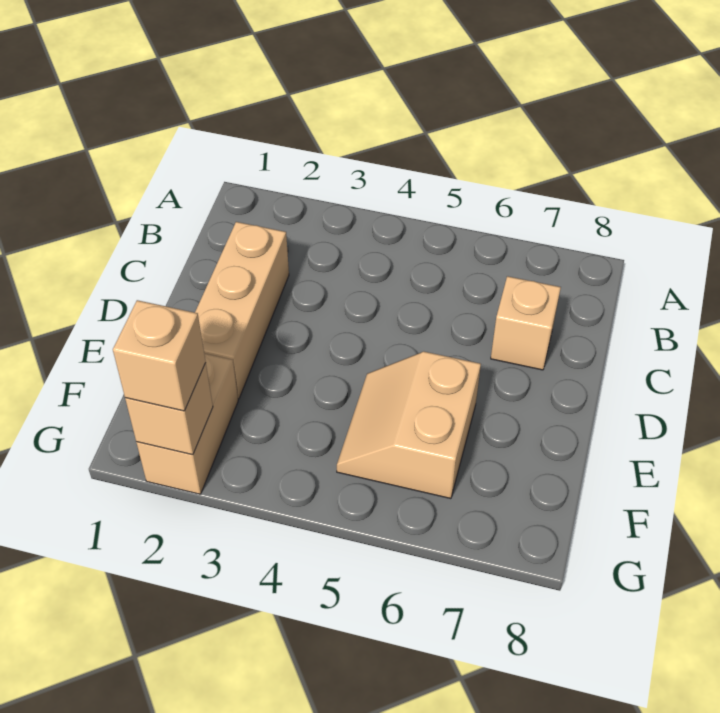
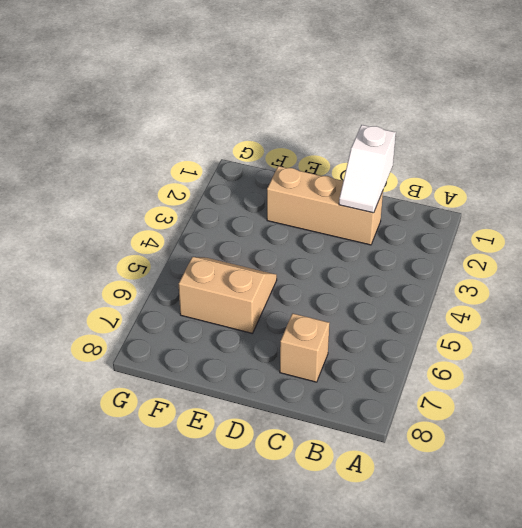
white slope C1:C2 level 2 top 1 -> none
none -> tan brick F2:G2 level 1
none -> tan brick G2 level 2

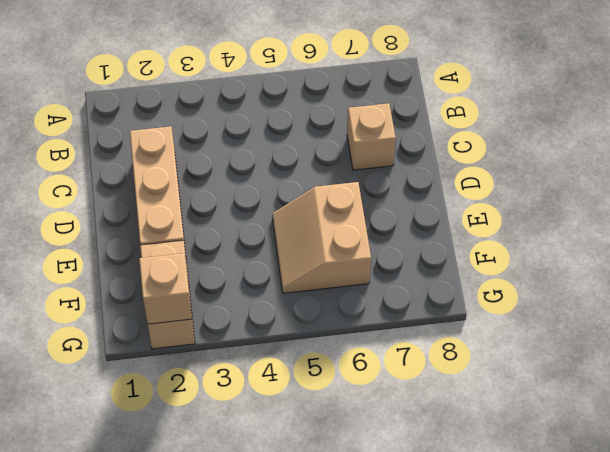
none -> tan brick G2 level 3

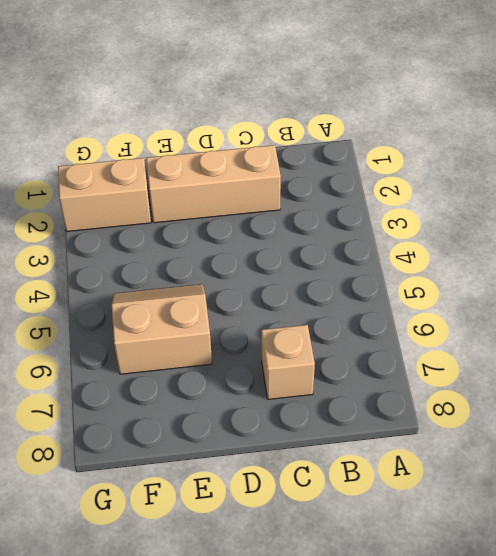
none -> tan brick G2 level 2
none -> tan brick G2 level 3

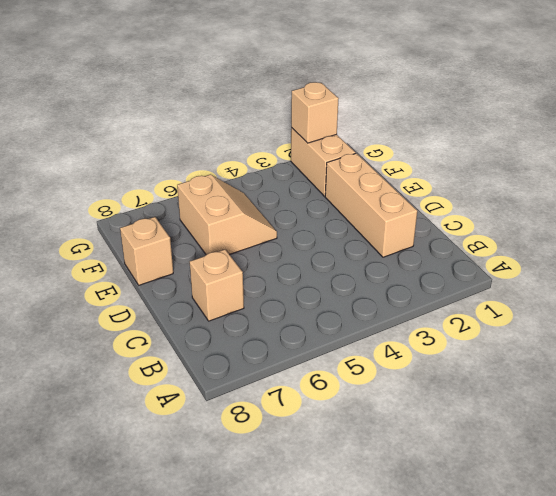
tan brick E8 level 1 -> tan brick G2 level 3

